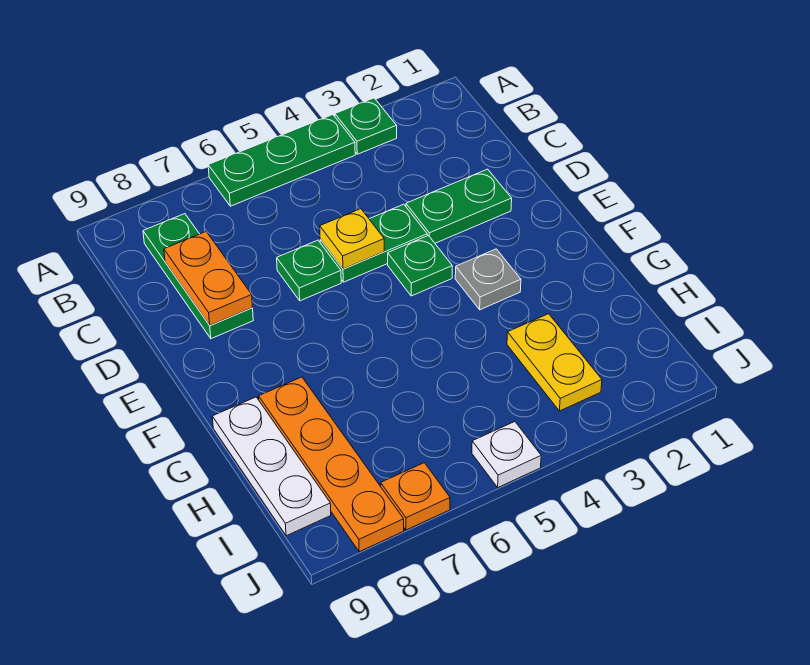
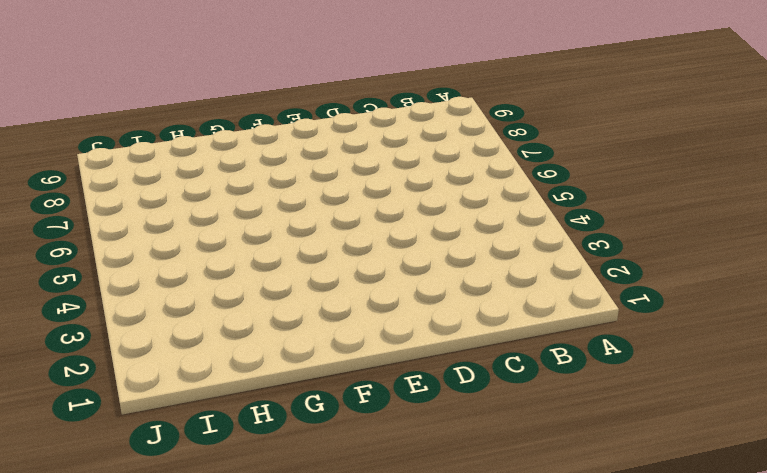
none -> green plate A3 level 1
none -> green plate A4:A6 level 1
none -> green plate B8:D8 level 1

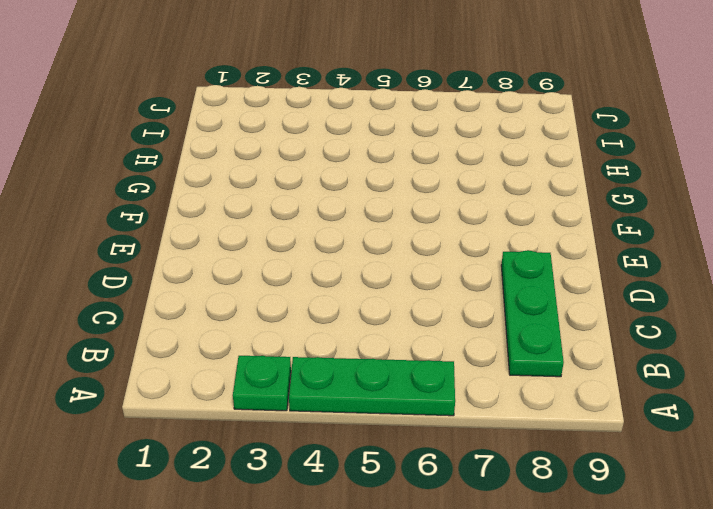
none -> green plate D2:D3 level 1
none -> green plate D4:D5 level 1
none -> green plate D6 level 1

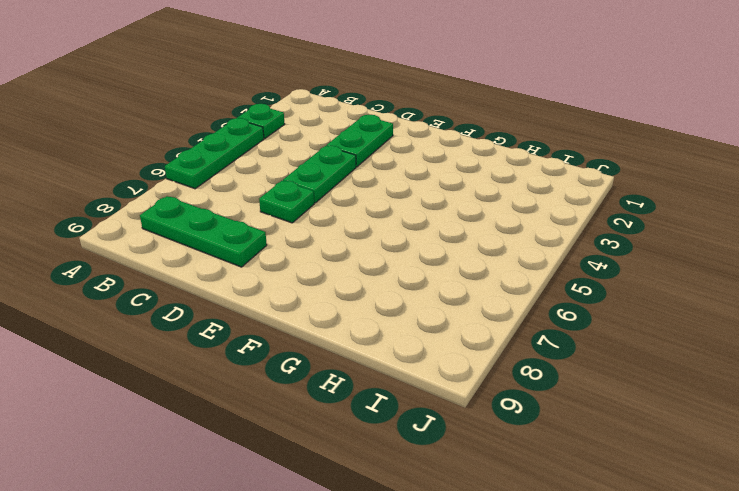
none -> green plate E4 level 1
none -> grey plate F3 level 1
none -> orange plate G8:J8 level 1

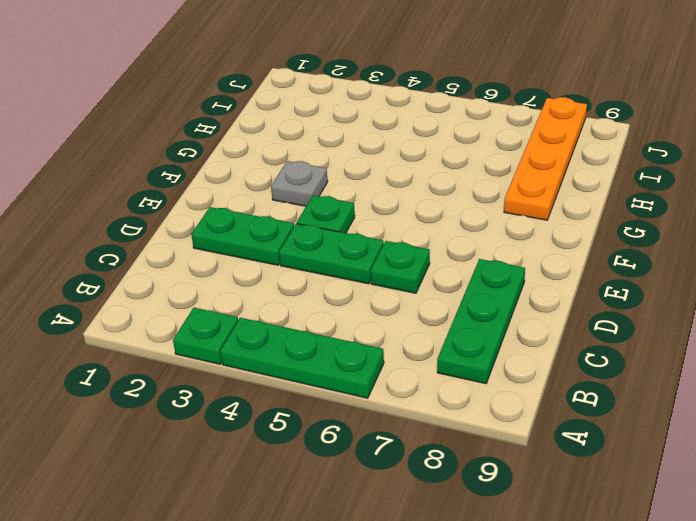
none -> white plate G9:I9 level 1
none -> yellow plate H3:I3 level 1
none -> white plate J5 level 1

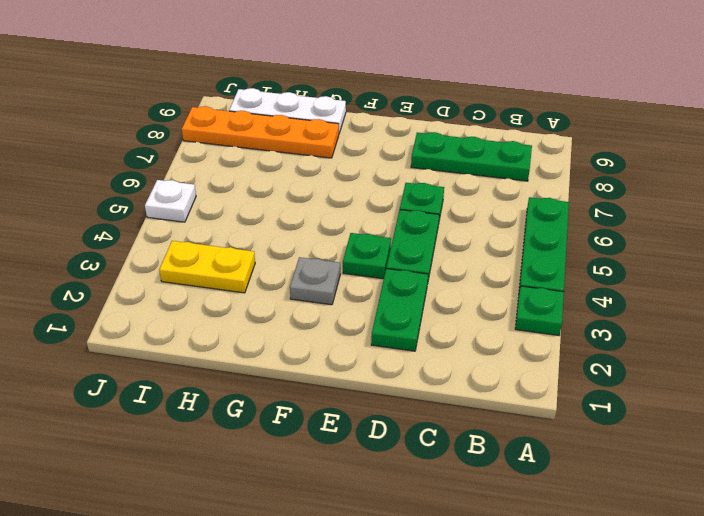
none -> orange plate J7 level 1
none -> orange plate C8:D8 level 2
none -> yellow plate D5 level 2

